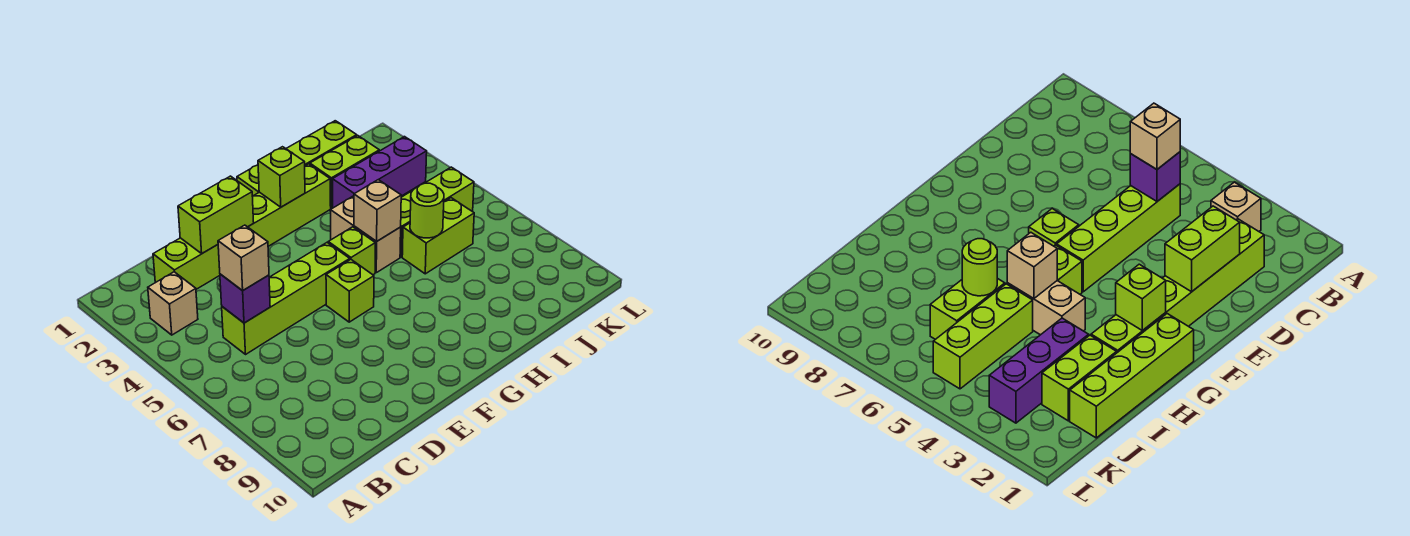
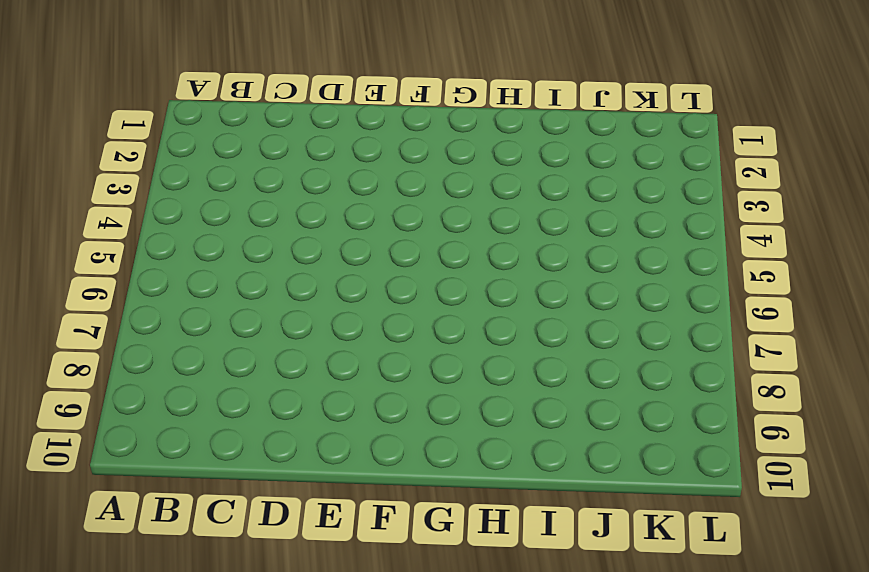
none -> tan brick B3 level 1
none -> lime brick C2:H2 level 1
none -> lime brick C5:F5 level 1

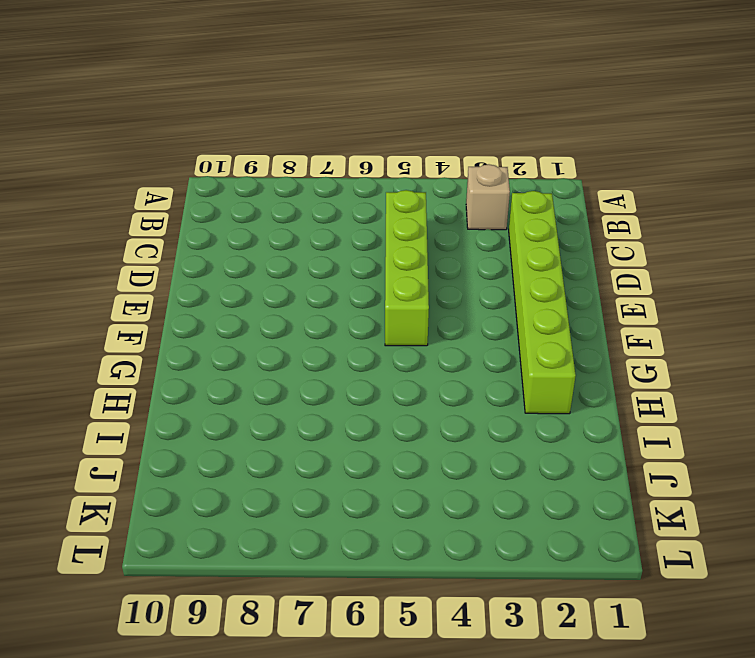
none -> lime brick F6 level 1
none -> lime brick G1:J1 level 1
none -> lime brick G5 level 1

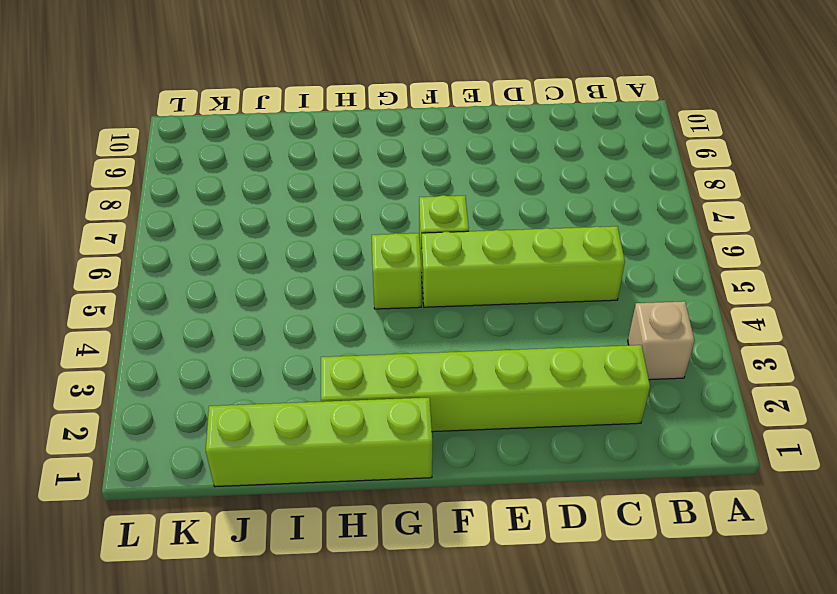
none -> tan brick H4:H5 level 1
none -> lime brick I2:J2 level 1
none -> purple brick I3:K3 level 1

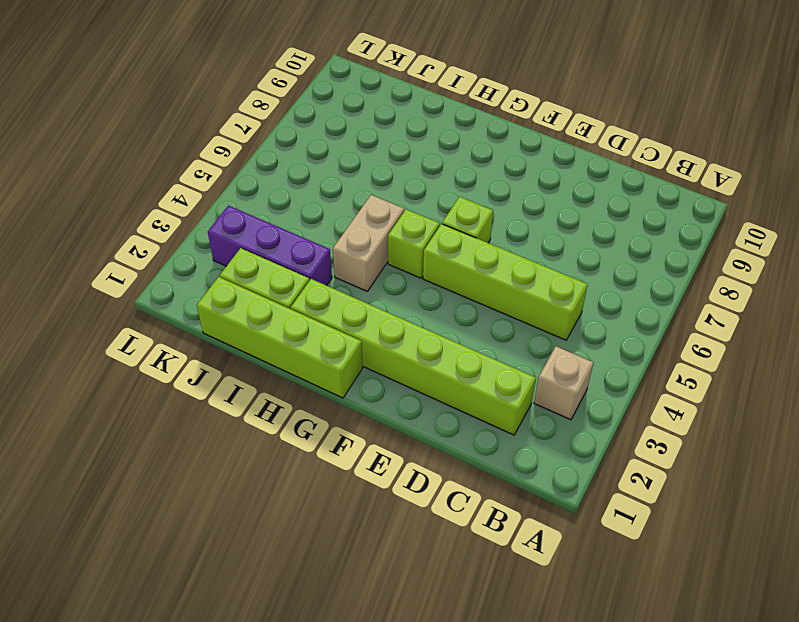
none -> lime brick I5:K5 level 1
none -> lime brick I6:J6 level 1
none -> purple brick C5 level 2

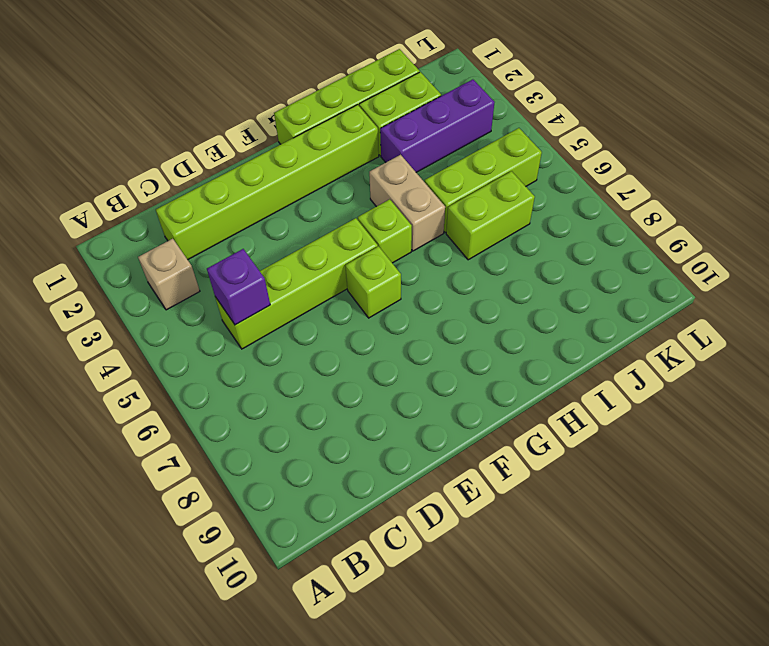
none -> lime brick D2:E2 level 2
none -> lime brick G2 level 2
none -> tan brick H5 level 2

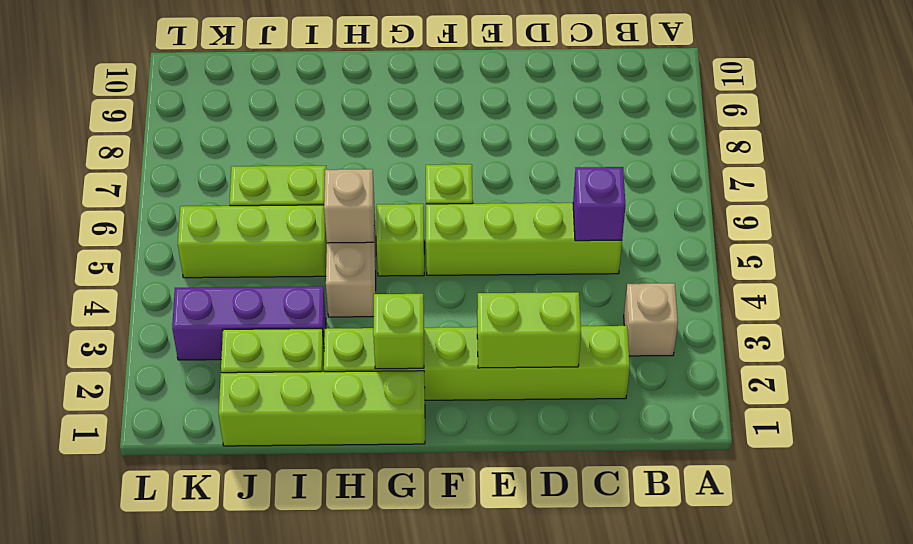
none -> lime round brick I6 level 2
none -> tan brick C5 level 3

